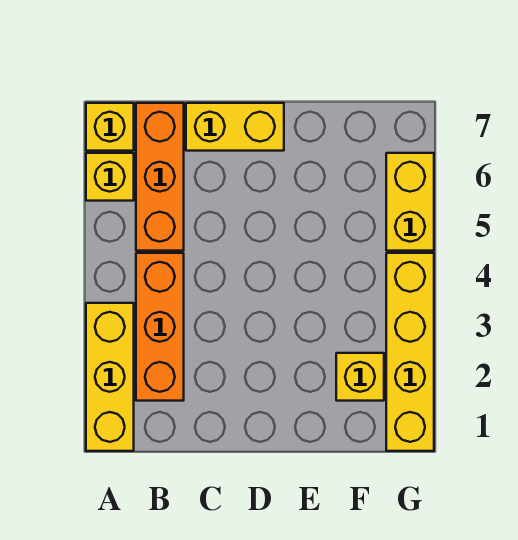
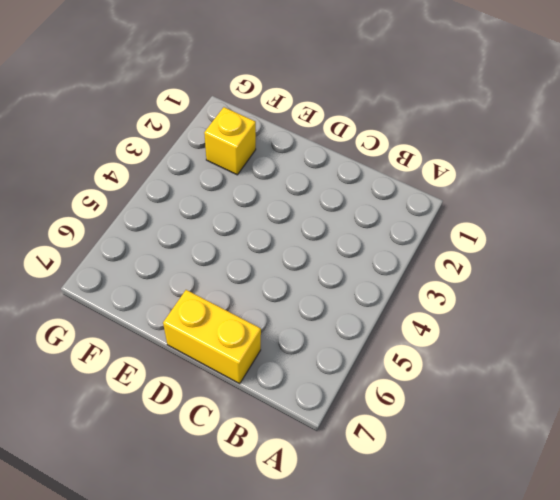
none -> yellow brick A1:A3 level 1
none -> yellow brick A6 level 1

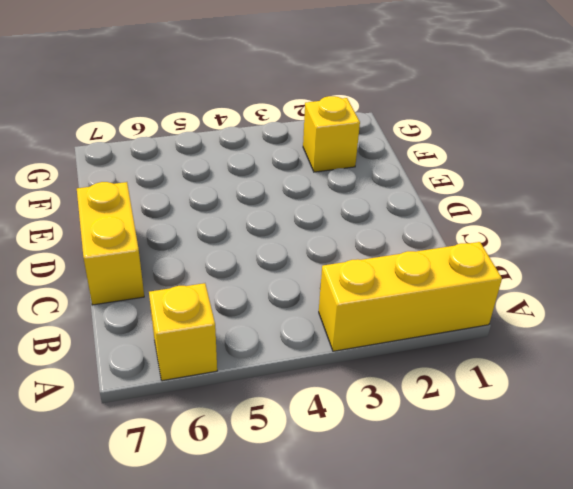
none -> yellow brick A7 level 1
none -> orange brick B2:B4 level 1

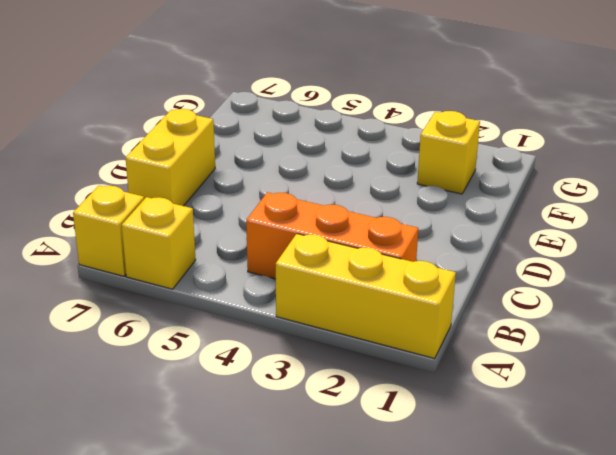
none -> orange brick B5:B7 level 1
none -> yellow brick G1:G4 level 1

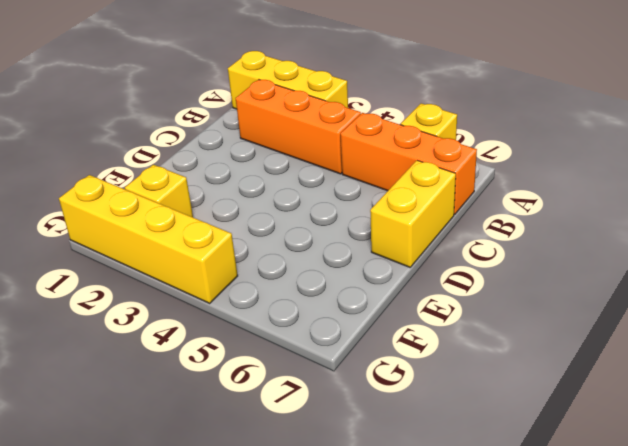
none -> yellow brick A7 level 1
none -> yellow brick G5:G6 level 1

